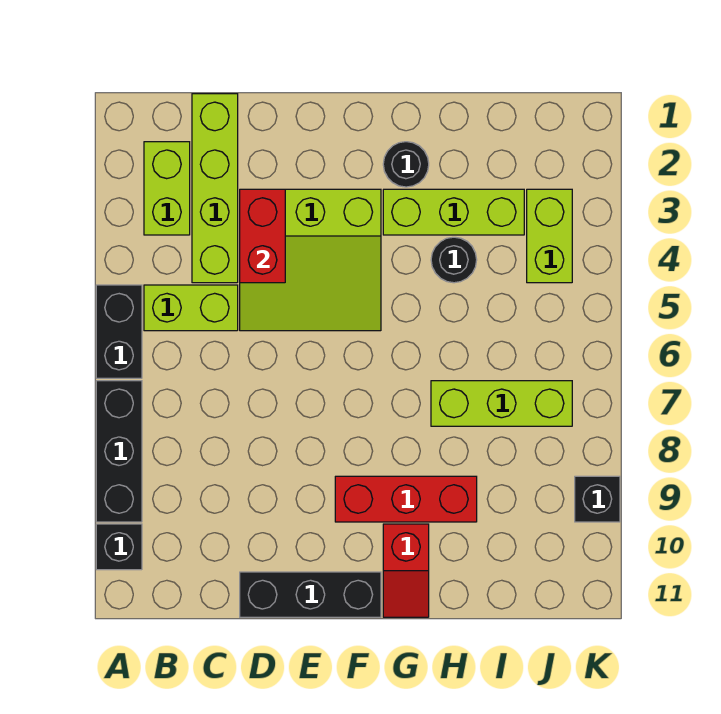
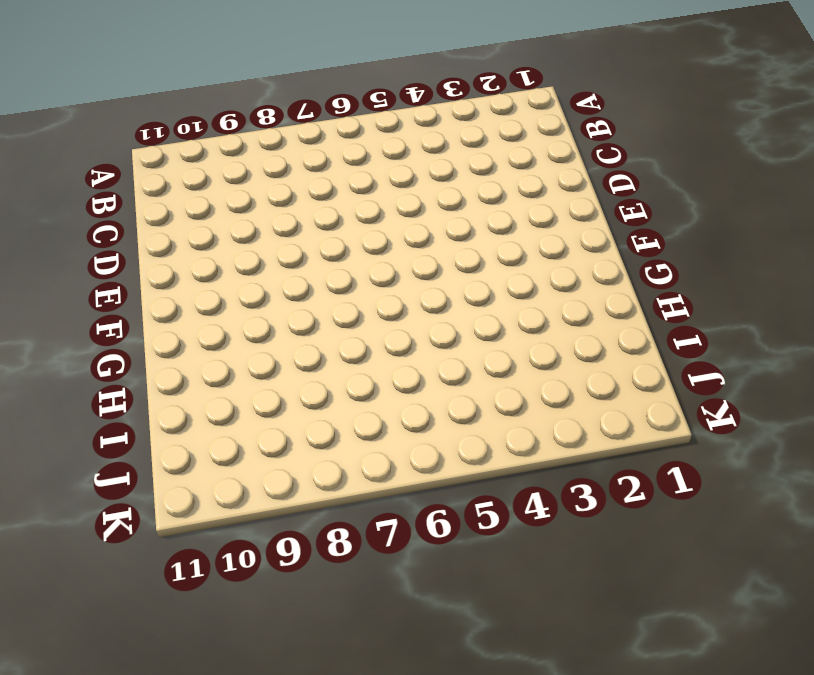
none -> black brick A5:A6 level 1
none -> black brick A7:A9 level 1
none -> black brick A10 level 1

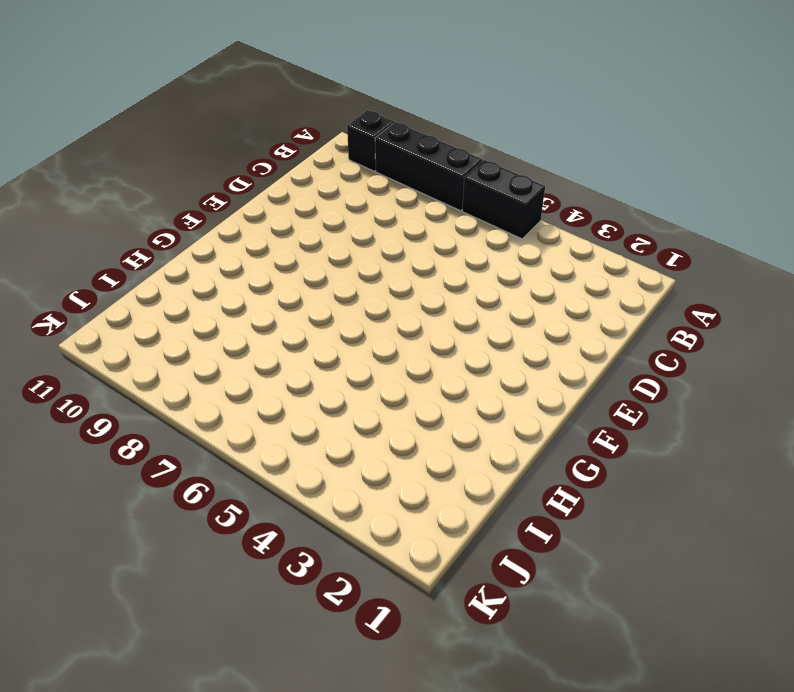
none -> lime brick B2:B3 level 1
none -> lime brick B5:C5 level 1
none -> lime brick C1:C4 level 1

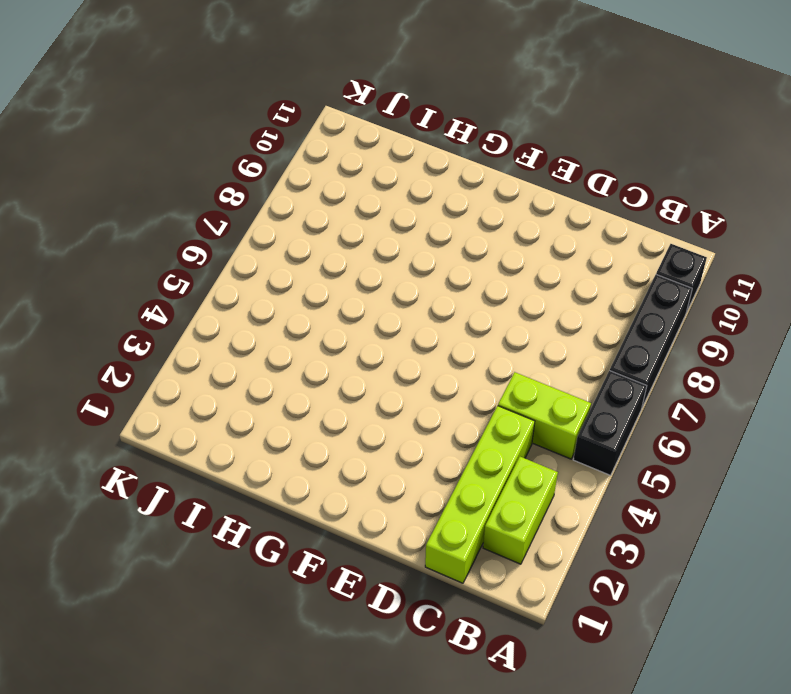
none -> lime slope D3:F5 level 1 top 3
none -> black brick D11:F11 level 1
none -> red brick F9:H9 level 1

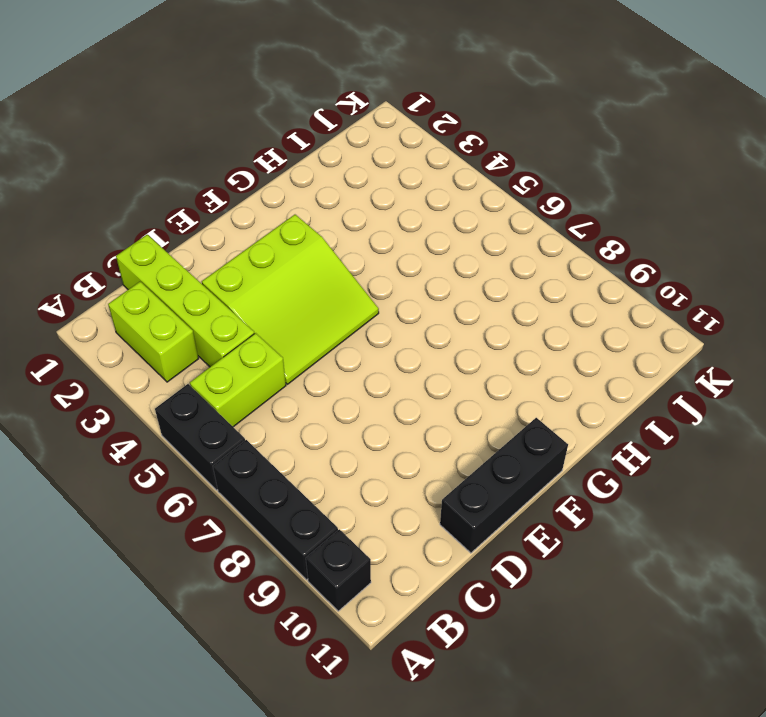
none -> red brick F9:H9 level 1
none -> black round brick G2 level 1
none -> lime brick G3:I3 level 1

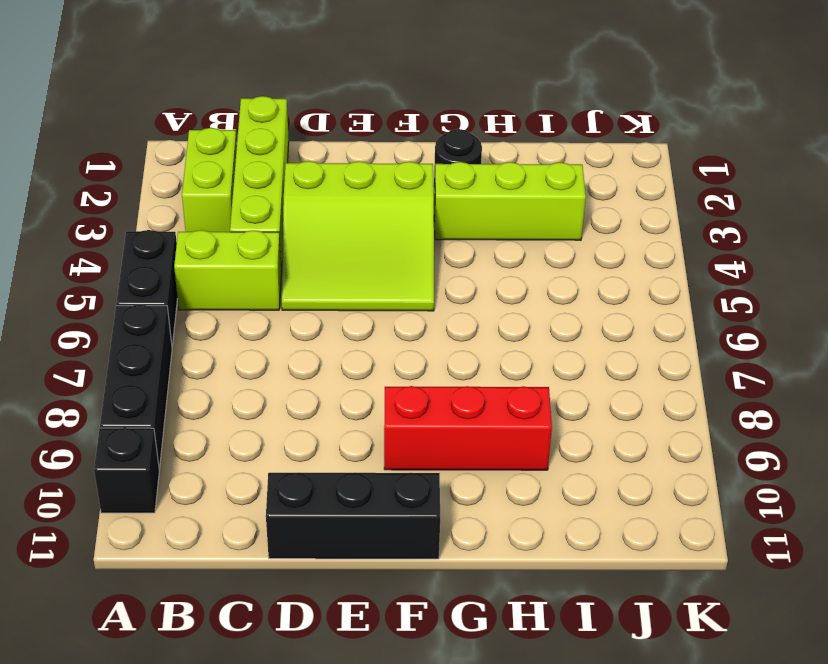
none -> red slope G10:G11 level 1 top 10
none -> black round brick H4 level 1
none -> lime brick H7:J7 level 1

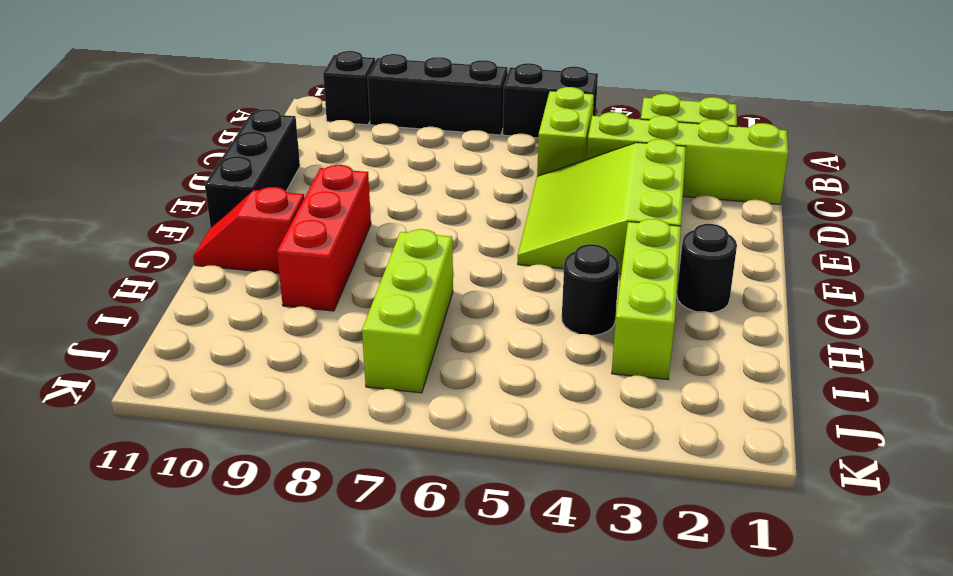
none -> lime brick J3:J4 level 1
none -> black brick K9 level 1
none -> red brick D3:D4 level 2

